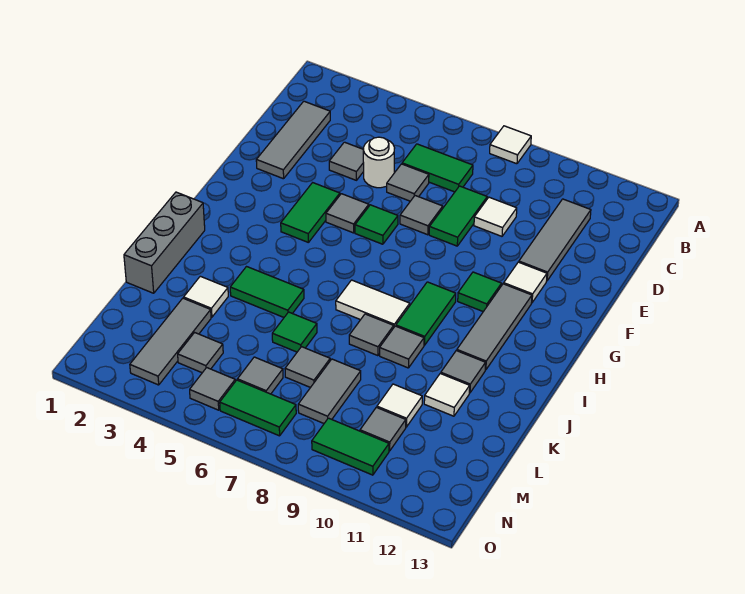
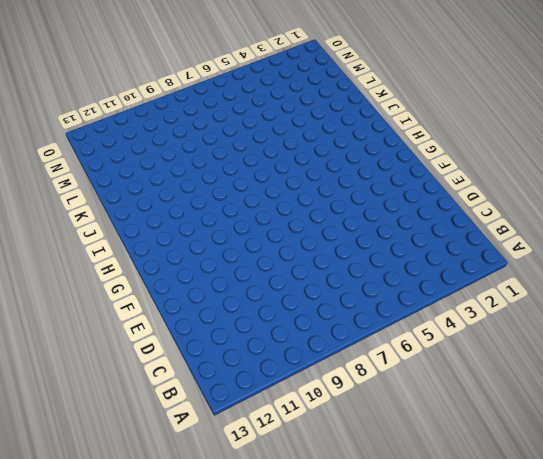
none -> white tile A8 level 1
none -> grey tile C2:E2 level 1
none -> green tile C6:C7 level 1
none -> grey tile C11:E11 level 1

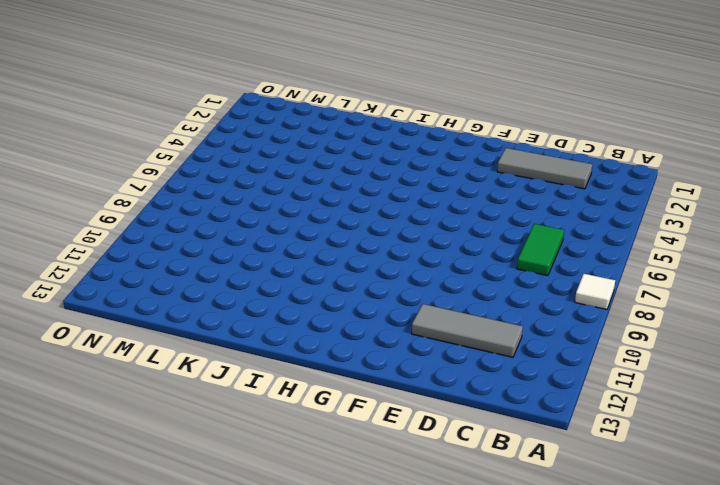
none -> grey tile D4 level 1
none -> white round brick D5 level 1
none -> grey tile D6 level 1
none -> green tile D8:E8 level 1

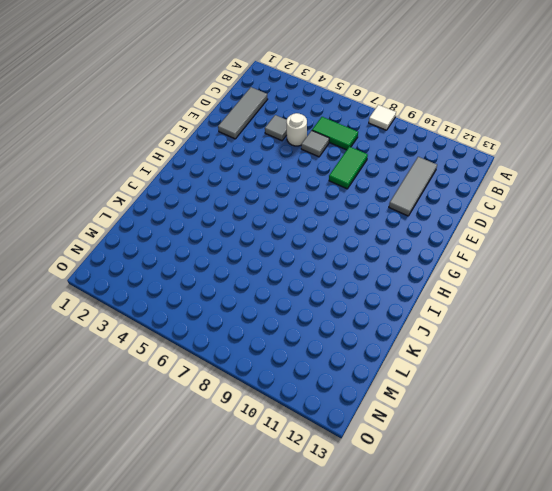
none -> white tile D9 level 1
none -> grey tile E7 level 1
none -> green tile F4:G4 level 1
none -> grey tile F5 level 1

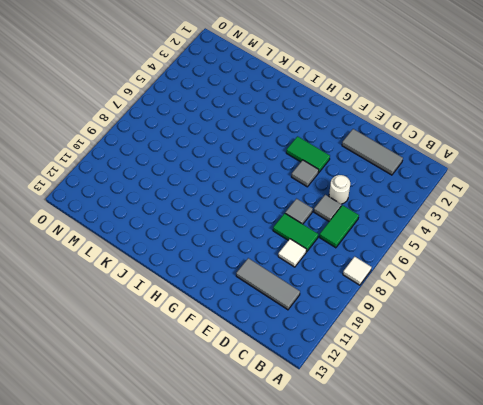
none -> grey tile D4 level 1
none -> green tile F6 level 1
none -> white tile F11 level 1
none -> green tile G10 level 1

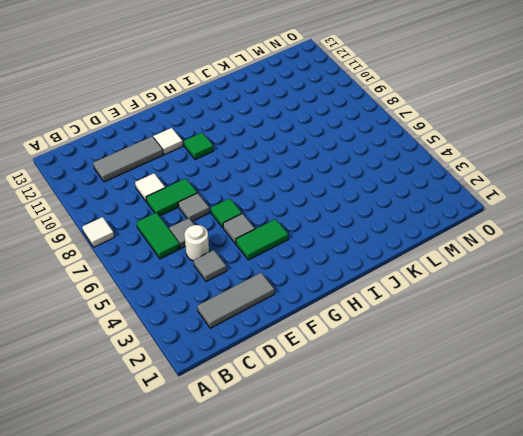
none -> grey tile G11:I11 level 1
none -> green tile H9:I9 level 1
none -> grey brick I1:K1 level 1
none -> white tile I7:I8 level 1

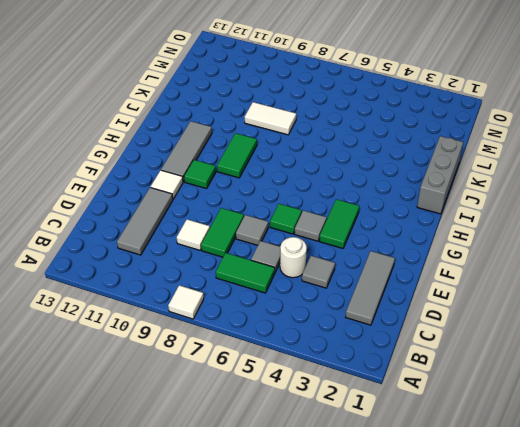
white tile K8:K9 level 1 -> white tile I7:I8 level 1
none -> green tile J4:J5 level 1
none -> grey tile J8 level 1
none -> grey tile J9 level 1
none -> grey tile J11 level 1

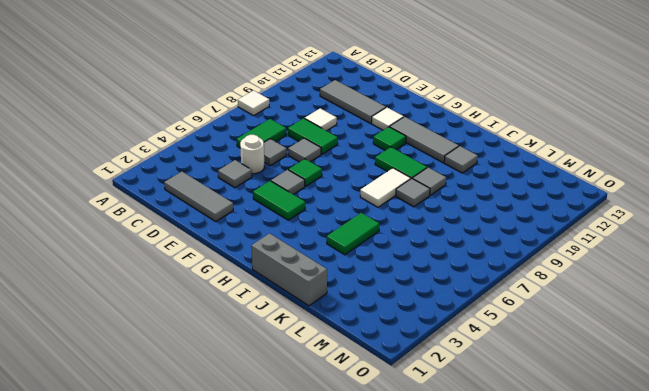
none -> white tile K3 level 1
none -> green tile K6 level 1
none -> white tile K11 level 1
none -> grey tile L3:N3 level 1

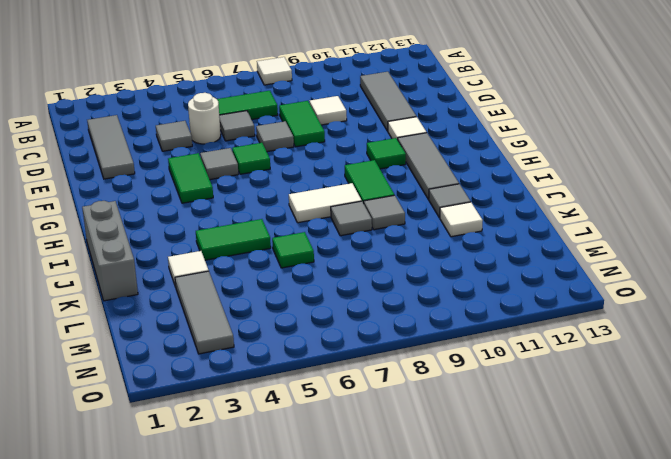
none -> grey tile L7 level 1
none -> grey tile L8:M8 level 1
none -> white tile L10 level 1
none -> grey tile M4 level 1

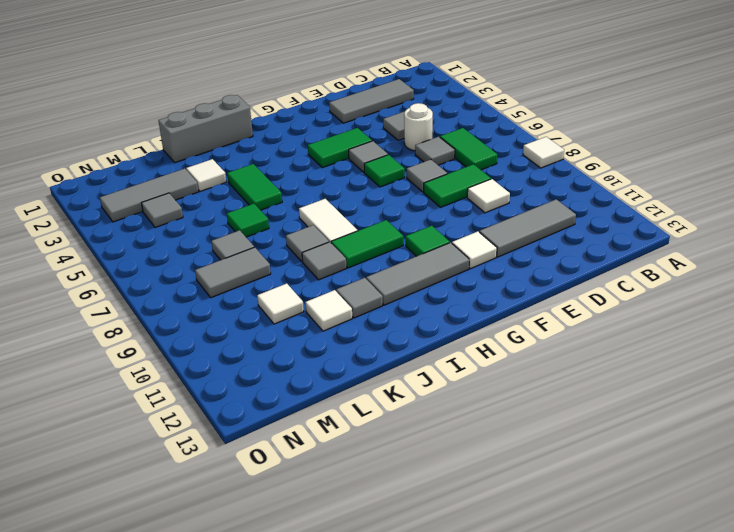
none -> grey tile M6 level 1
none -> grey tile M10 level 1
none -> grey tile N5 level 1
none -> green tile N6:N7 level 1

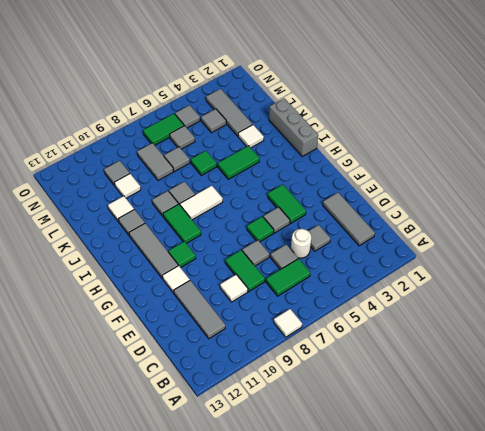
none -> green tile N9:N10 level 1

